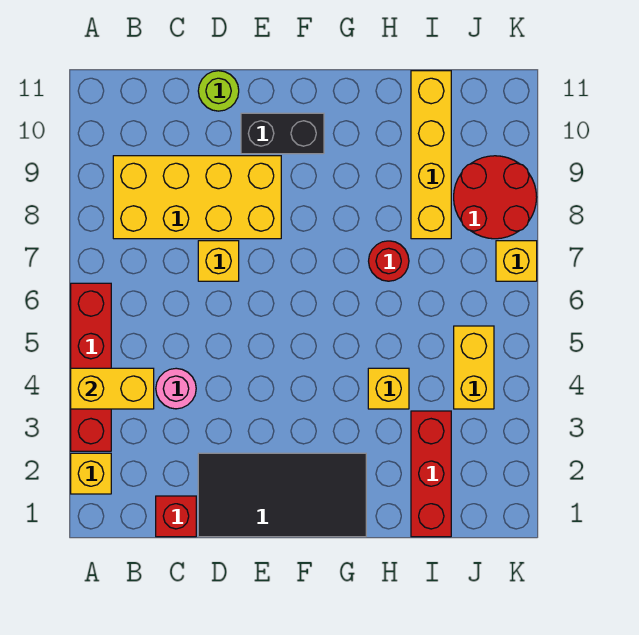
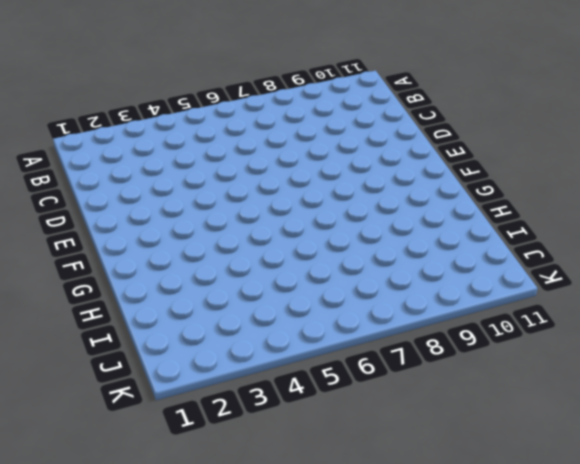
none -> yellow brick A2 level 1
none -> red brick A3:A6 level 1
none -> yellow brick B8:E9 level 1

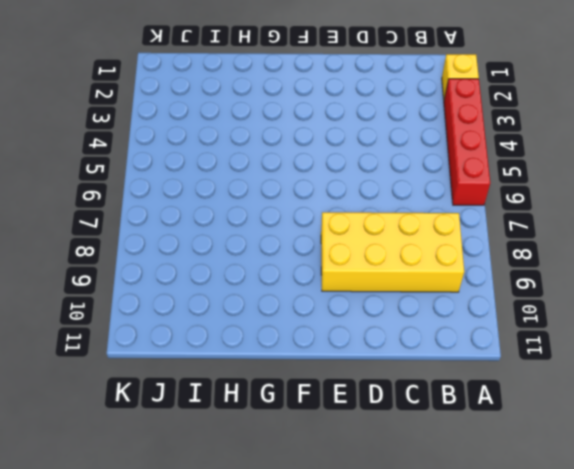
none -> red brick C1 level 1
none -> pink round brick C4 level 1
none -> black tile D1:G2 level 1

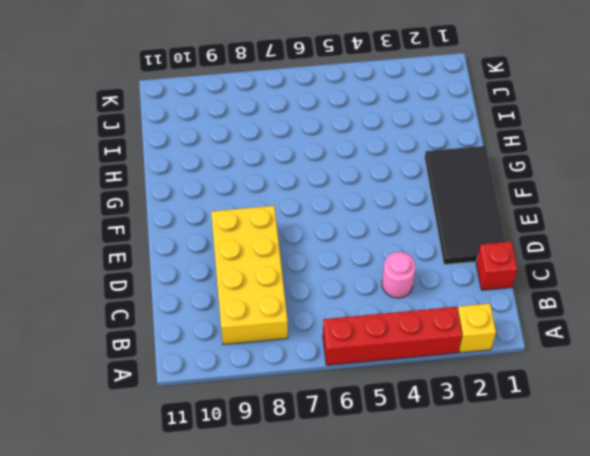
none -> yellow brick D7 level 1
none -> lime round brick D11 level 1
none -> black brick E10:F10 level 1

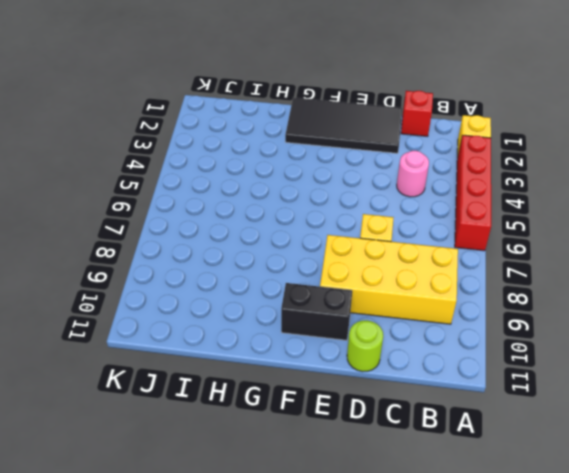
none -> yellow brick H4 level 1
none -> red round brick H7 level 1
none -> red brick I1:I3 level 1

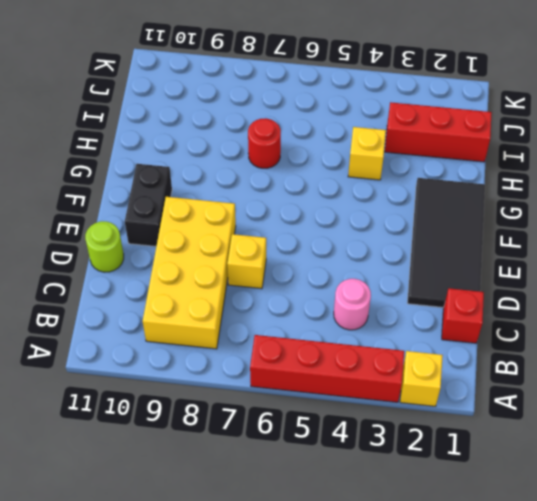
none -> yellow brick I8:I11 level 1
none -> yellow brick J4:J5 level 1
none -> red round brick J8:K9 level 1

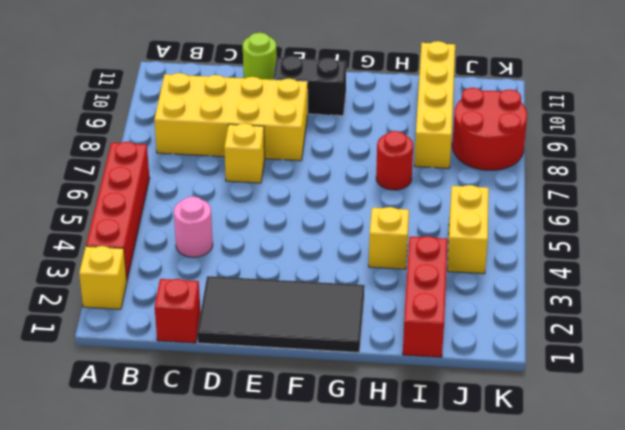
none -> yellow brick K7 level 1
none -> yellow brick A4:B4 level 2

